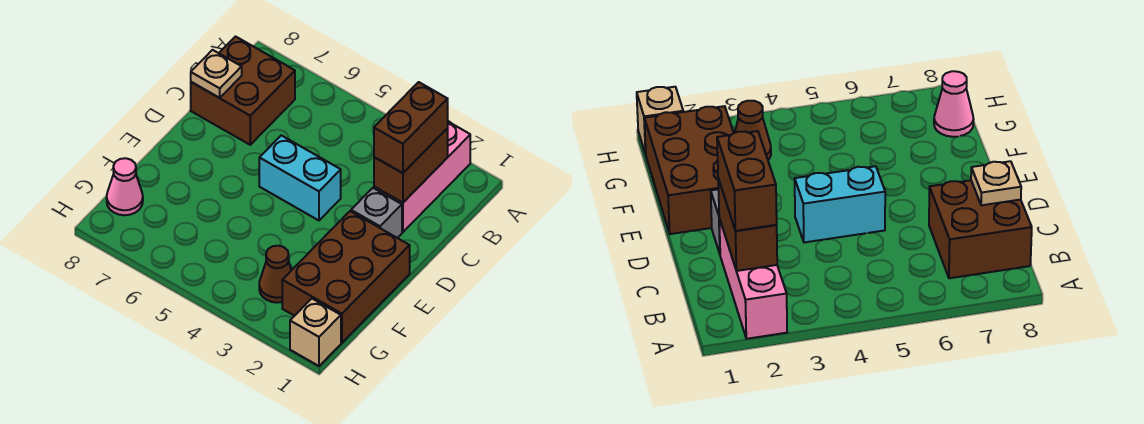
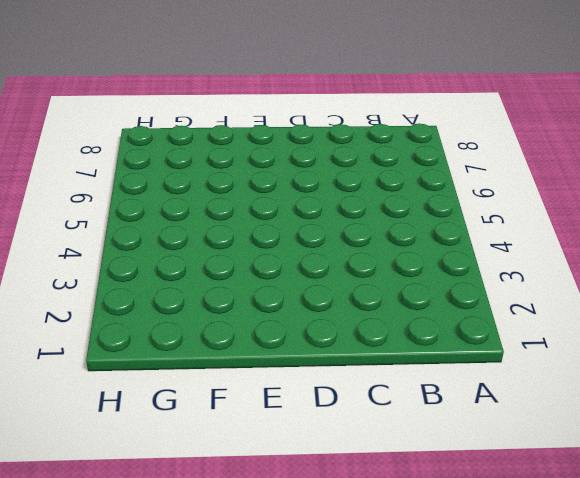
none -> pink brick A2:C2 level 1
none -> brown brick B7:C8 level 1

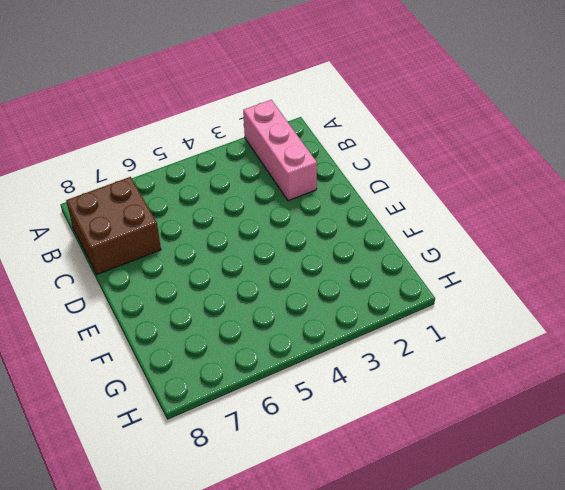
none -> grey brick D2 level 1
none -> cyan brick D4:D5 level 1

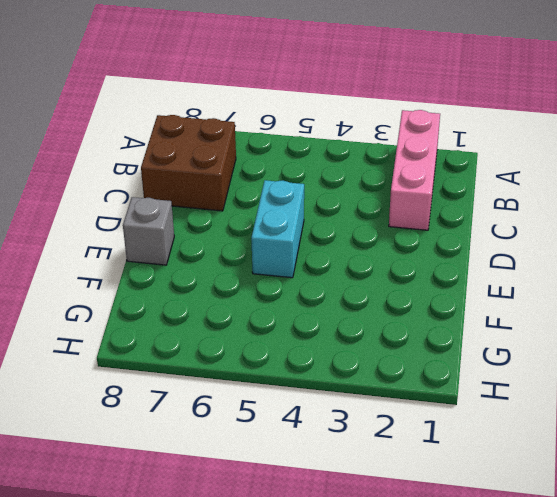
cyan brick D5:E5 level 1 -> cyan brick D4:D5 level 1
grey brick E8 level 1 -> grey brick D2 level 1
none -> brown brick E1:G2 level 1
none -> brown cone G3 level 1

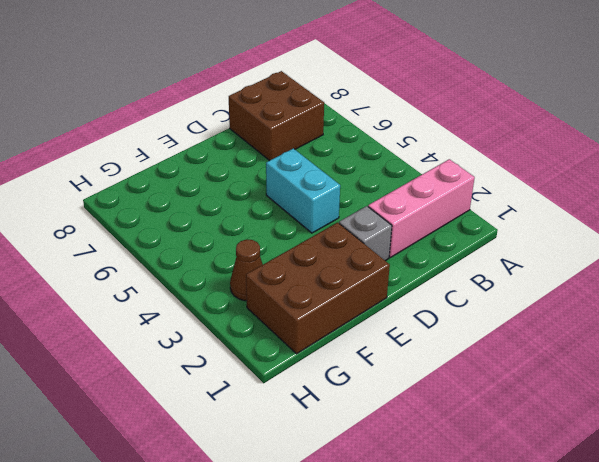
none -> pink cone G8 level 1
none -> tan brick H1 level 1

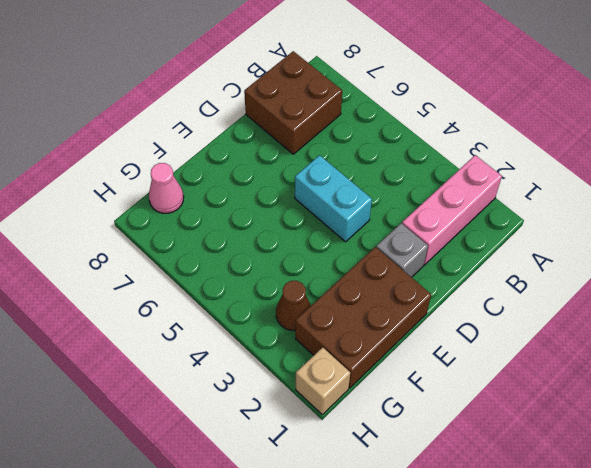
none -> brown brick B2:C2 level 2
none -> tan plate C8 level 2

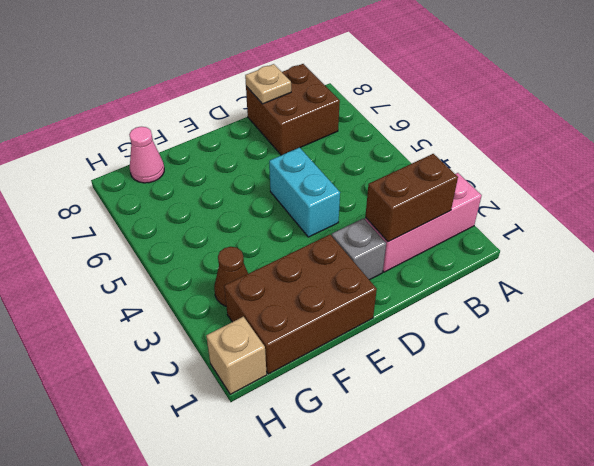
none -> brown brick B2:C2 level 3

